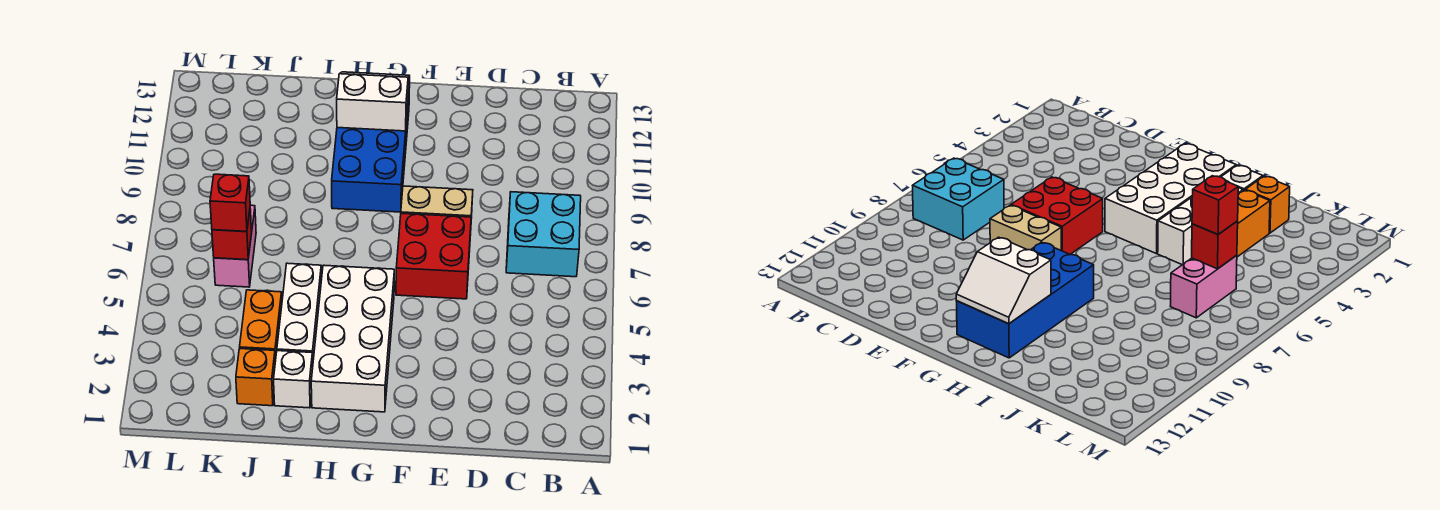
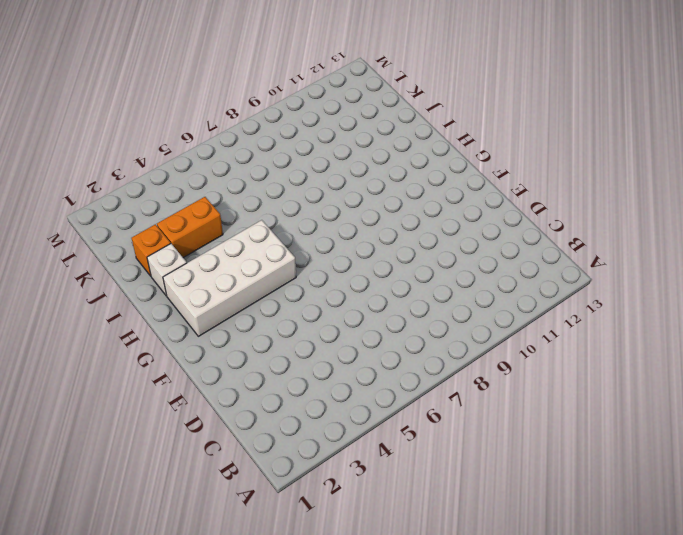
none -> cyan brick B7:C8 level 1
none -> red brick E6:F7 level 1
none -> tan brick E8:F8 level 1

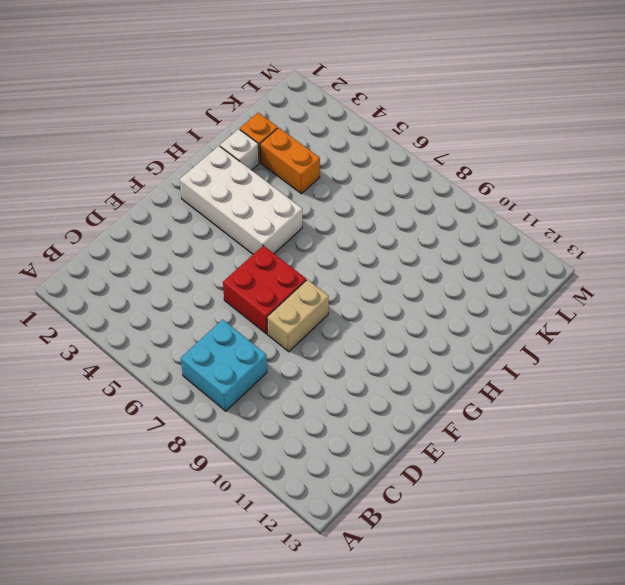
none -> blue brick G9:H12 level 1
none -> white brick I3:I5 level 1
none -> pink brick K6:K7 level 1

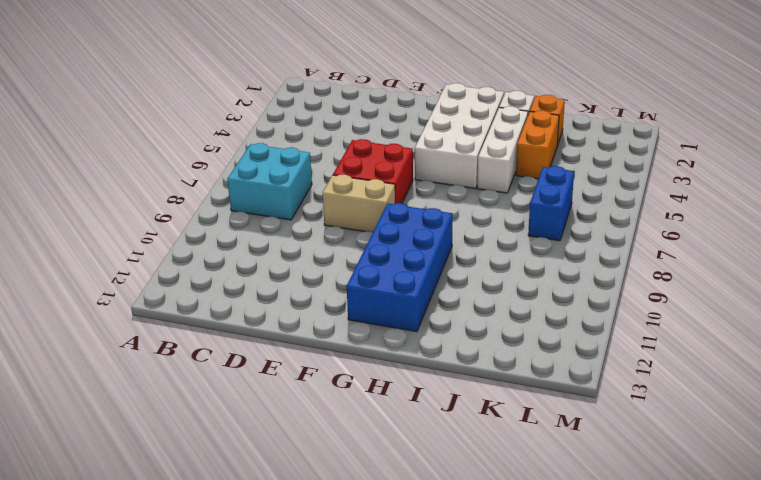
blue brick K6:K7 level 1 -> pink brick K6:K7 level 1
none -> white slope G11:H12 level 2 top 11
none -> red brick K6 level 2
none -> red brick K6 level 3

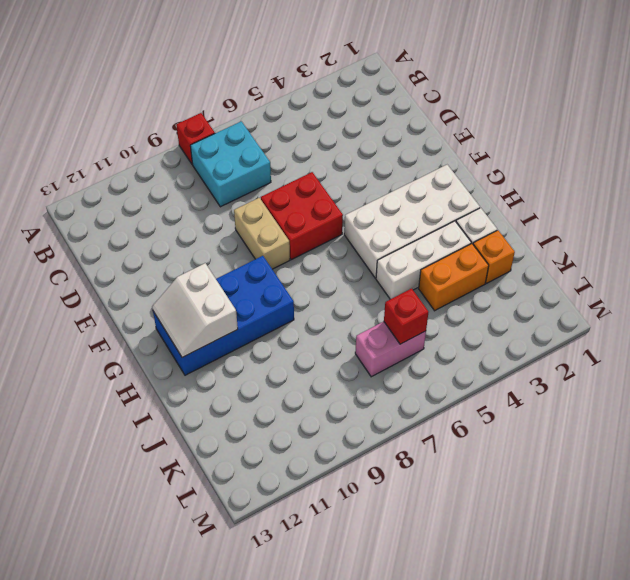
red brick A8 level 1 -> red brick K6 level 3

